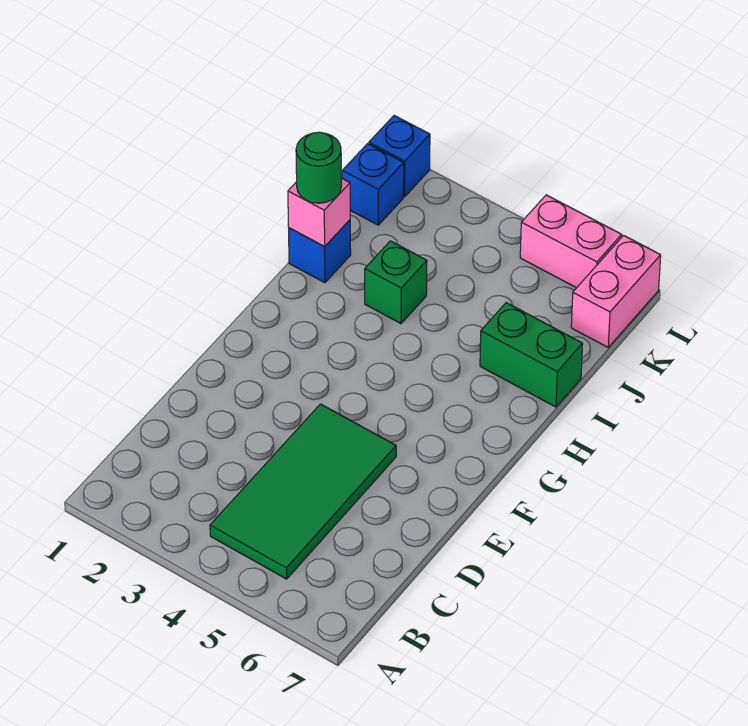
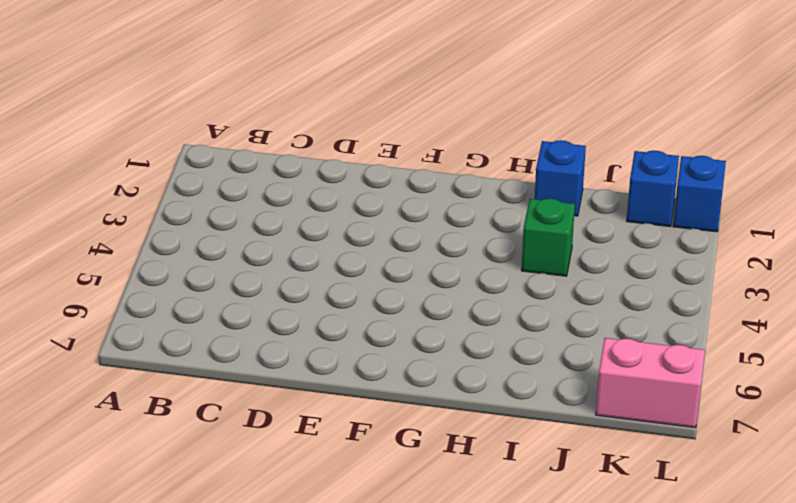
none -> green tile B4:E5 level 1
none -> green brick I6:I7 level 1

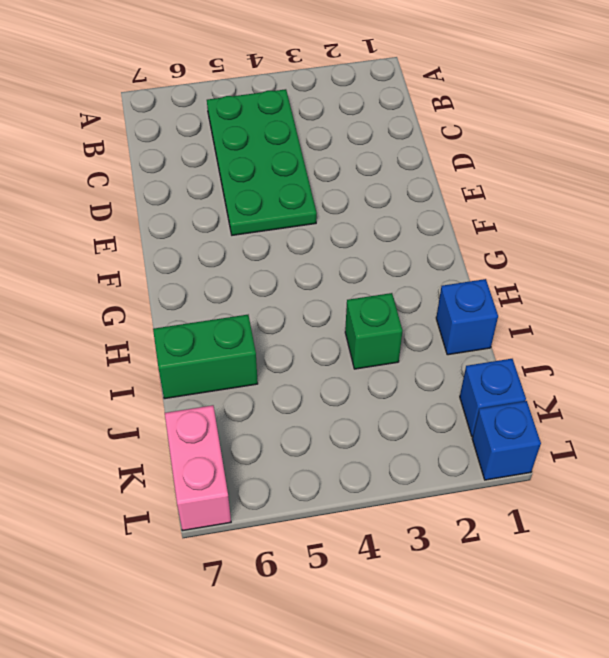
green plate B4:E5 level 1 -> green tile B4:E5 level 1
none -> pink brick L5:L6 level 1
none -> pink brick I1 level 2

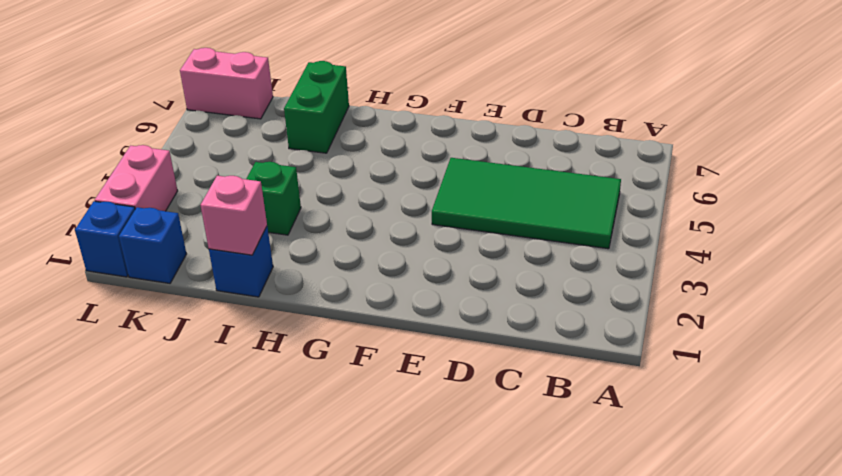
pink brick L2:L3 level 1 -> pink brick L5:L6 level 1
none -> green round brick I1 level 3

